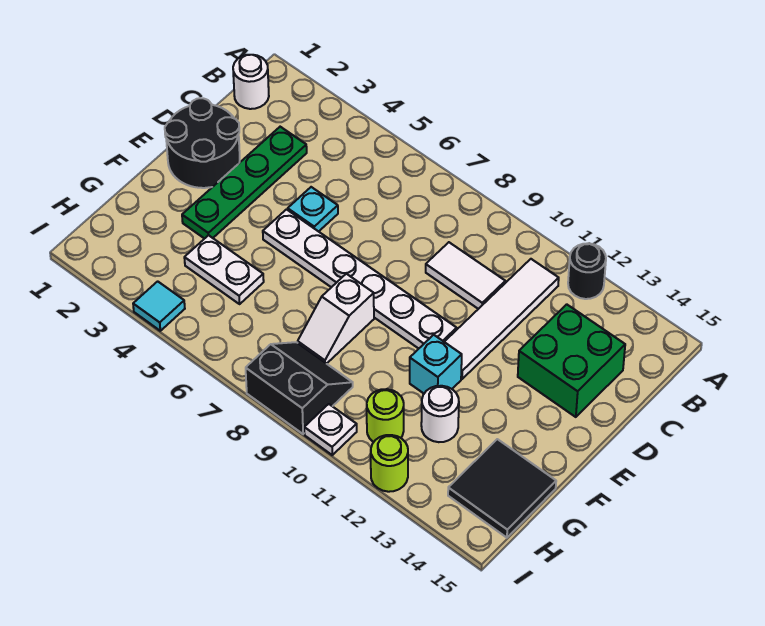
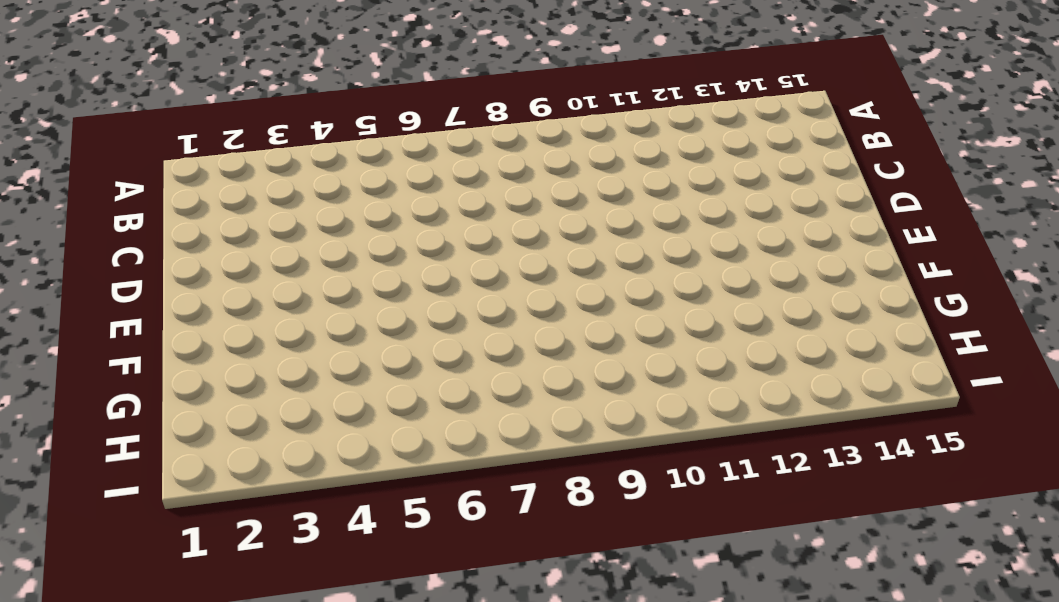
none -> black round brick A12 level 1
none -> white round brick B1 level 1
none -> white tile B11:E11 level 1

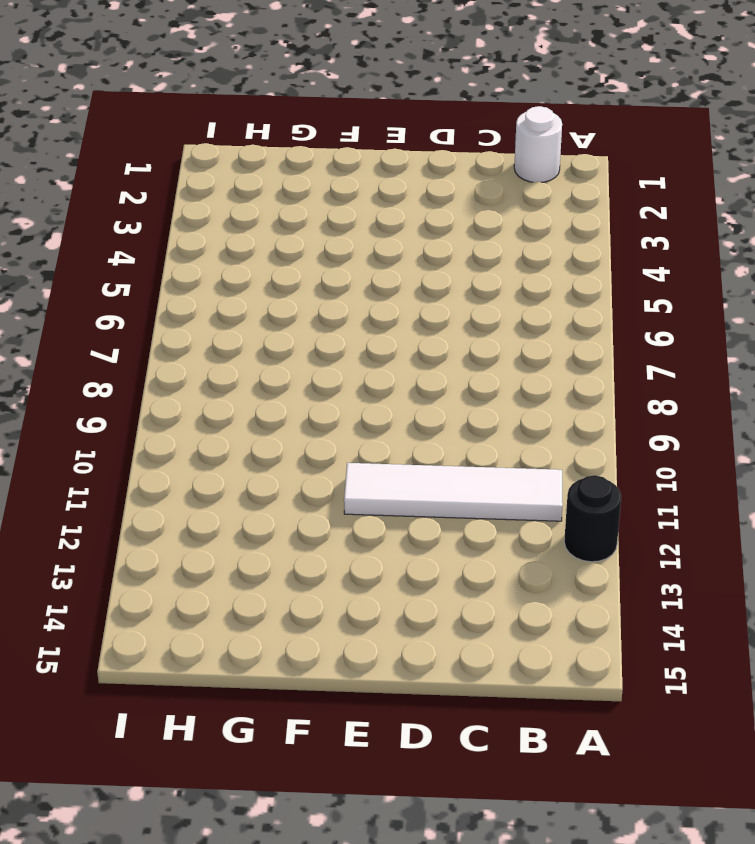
none -> green plate C3:F3 level 1
none -> white tile C9:C10 level 1
none -> green brick C13:D14 level 1

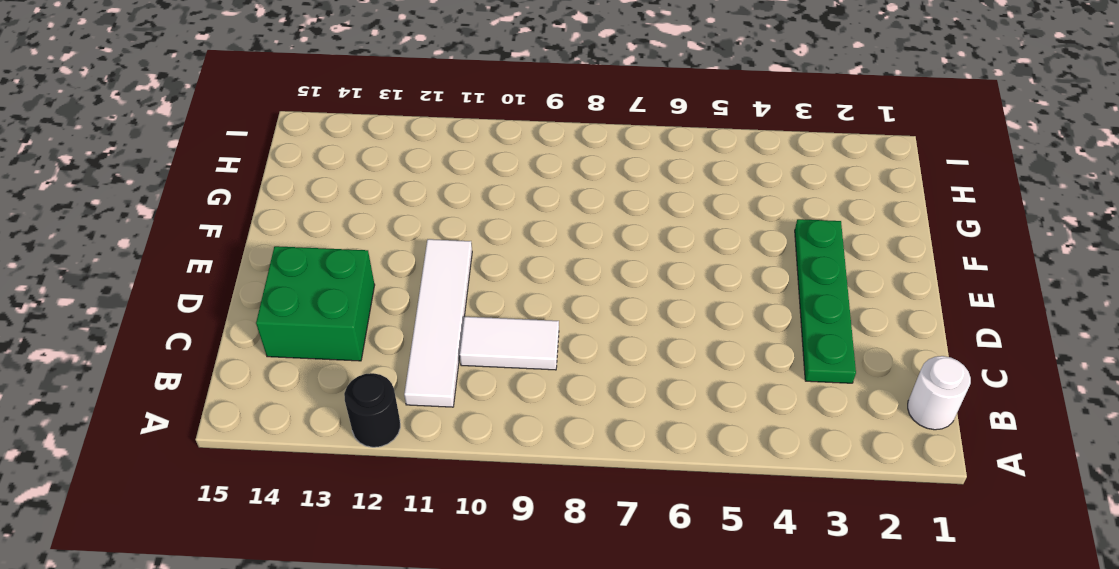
none -> black round brick D1:E2 level 1
none -> cyan plate D5 level 1
none -> white plate E5:E10 level 1

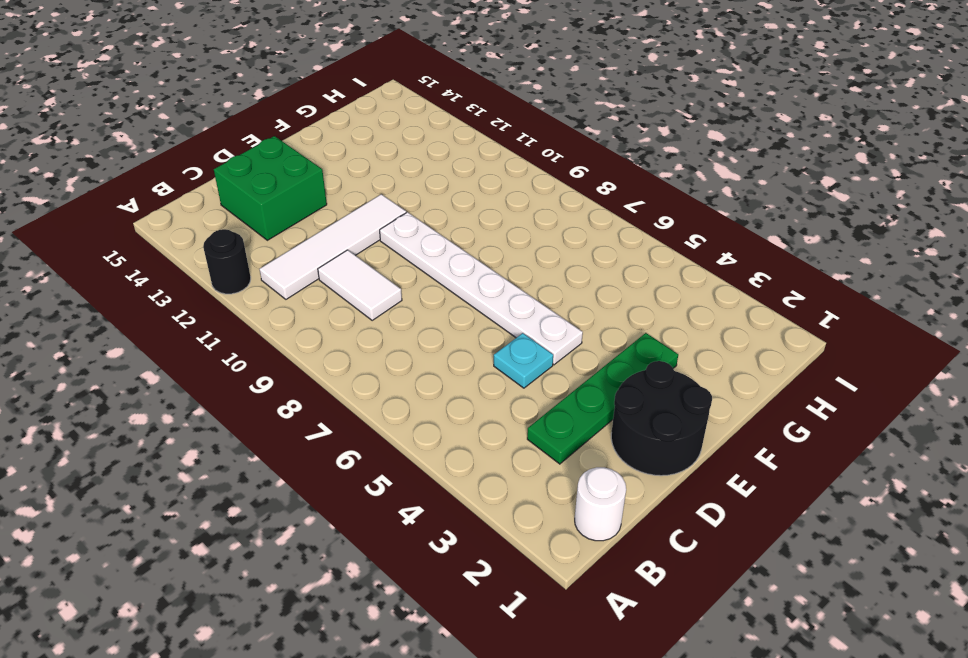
none -> white slope F8:G8 level 1 top F
none -> cyan brick F11 level 1
none -> white plate G4:G5 level 1

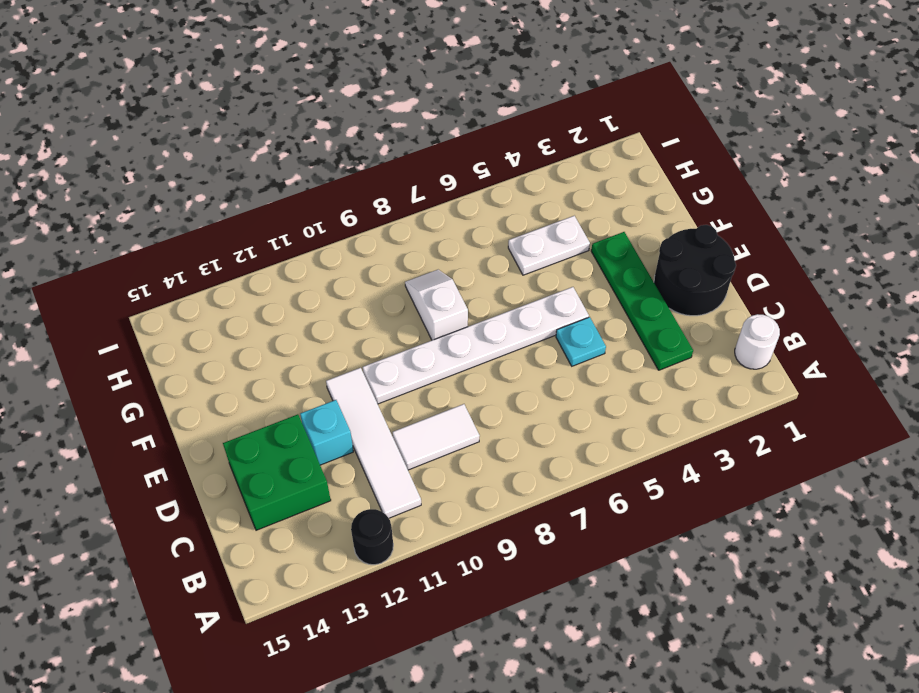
cyan brick D12 level 1 -> cyan brick F11 level 1
none -> white round brick G12 level 1
none -> black tile G14:H15 level 1
none -> black slope H8:I9 level 1 top I

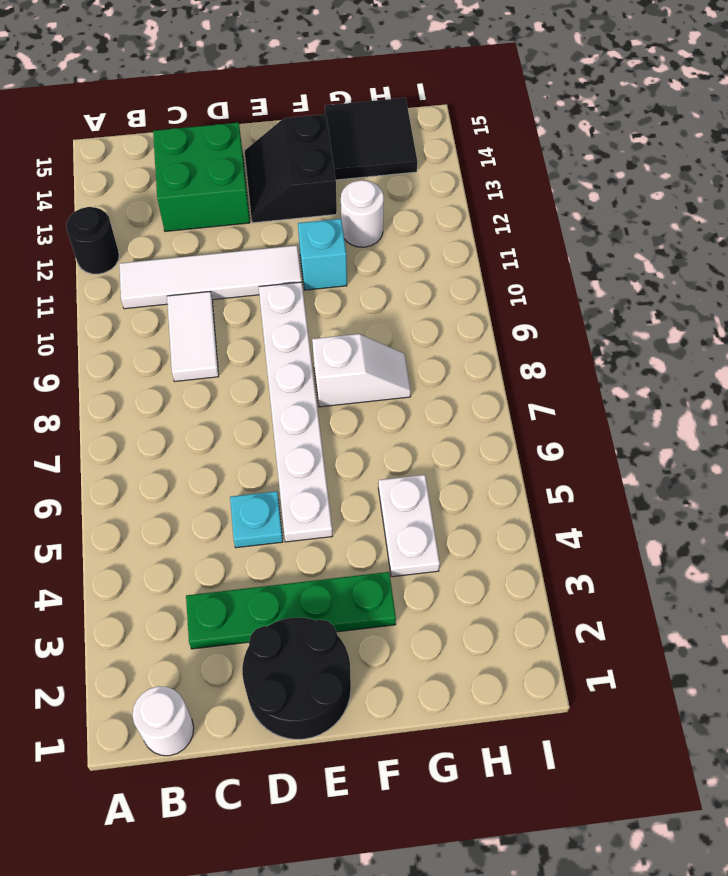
black slope E13:F14 level 1 top F -> black slope H8:I9 level 1 top I
none -> lime round brick H11 level 1
none -> cyan tile I4 level 1
none -> white plate I10 level 1

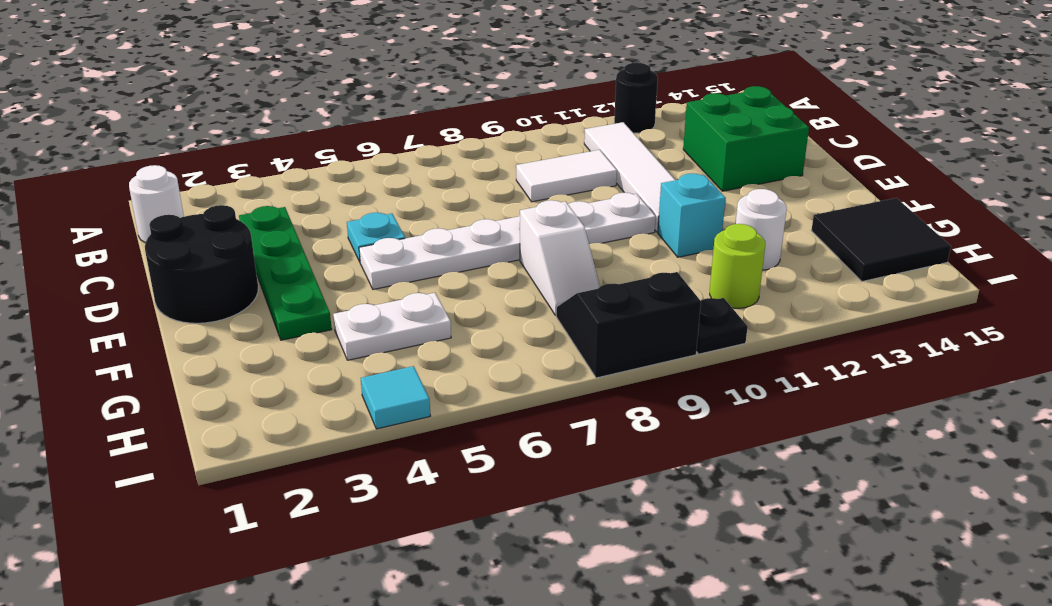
black plate I10 level 1 -> white plate I10 level 1
none -> lime round brick I12 level 1

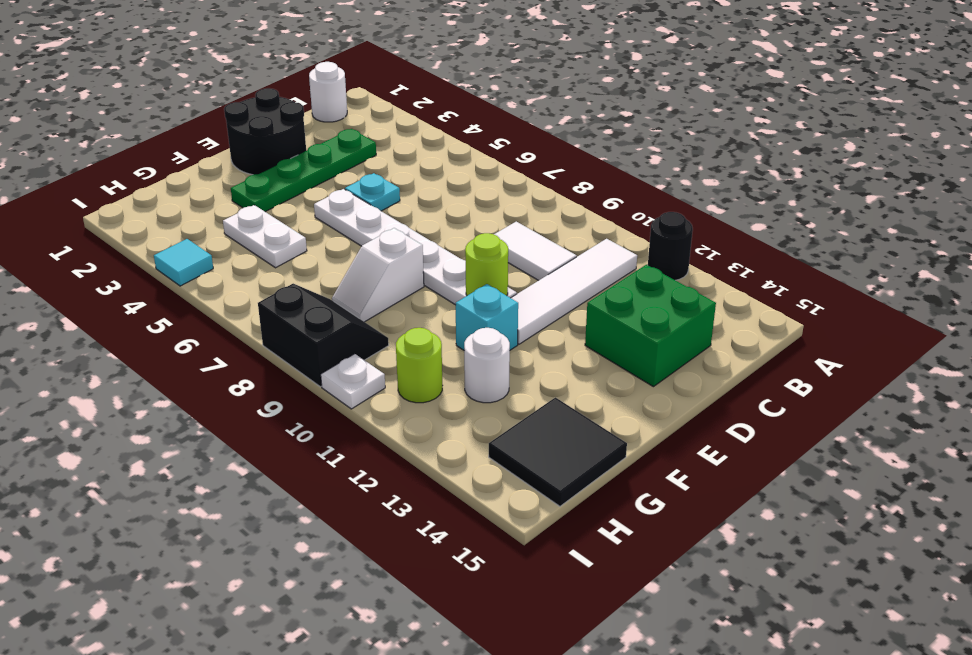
lime round brick E10 level 2 -> lime round brick I12 level 1

